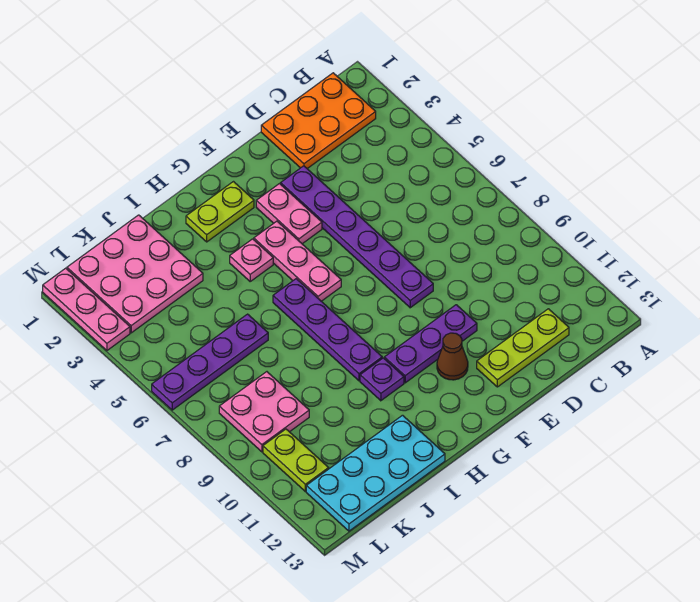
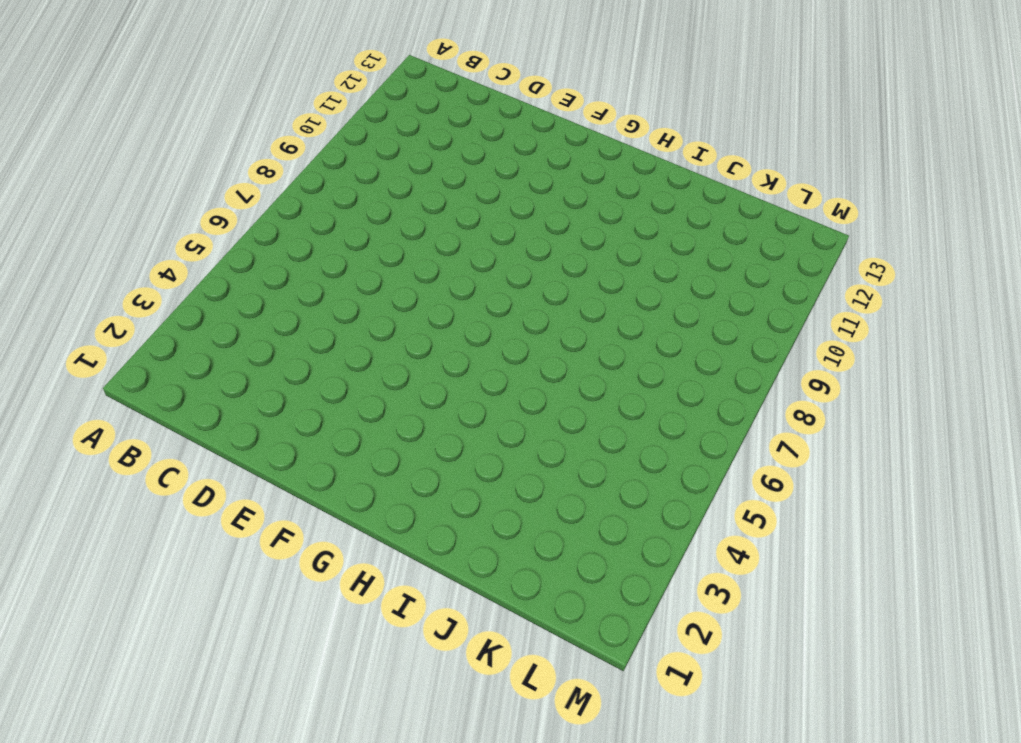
none -> orange plate B1:D2 level 1
none -> lime plate C12:E12 level 1
none -> purple plate E3:E8 level 1

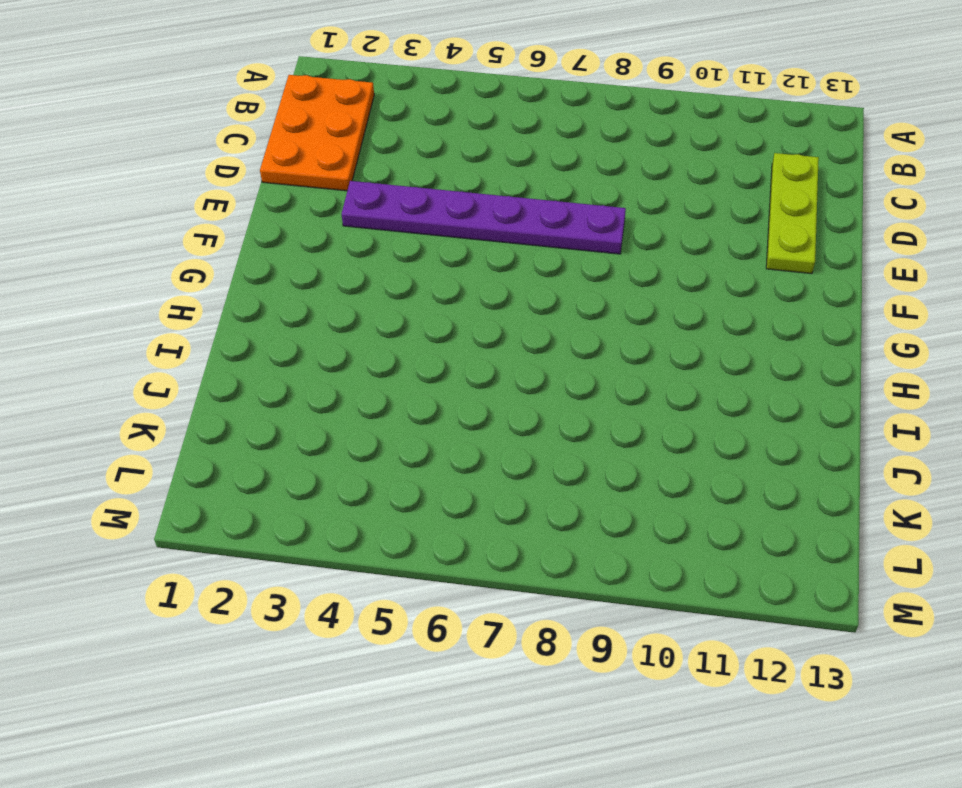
none -> purple plate E10:G10 level 1
none -> pink plate F3:F4 level 1
none -> brown cone F11 level 1

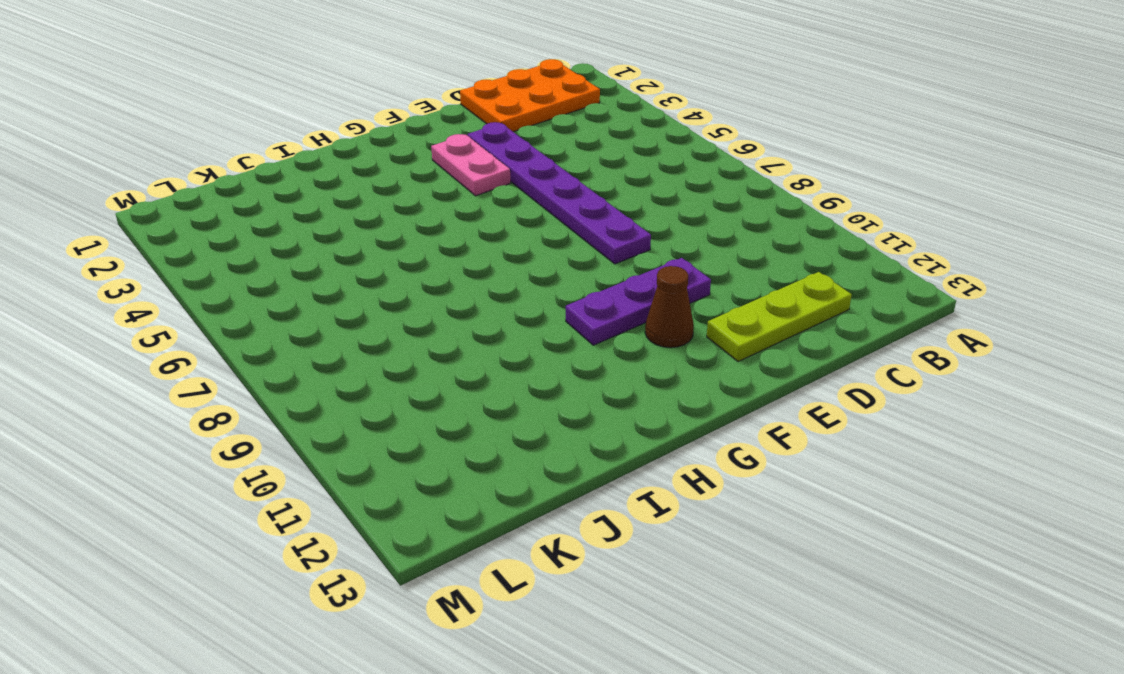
none -> lime plate G2:H2 level 1
none -> pink plate G4:G6 level 1
none -> pink plate H4 level 1

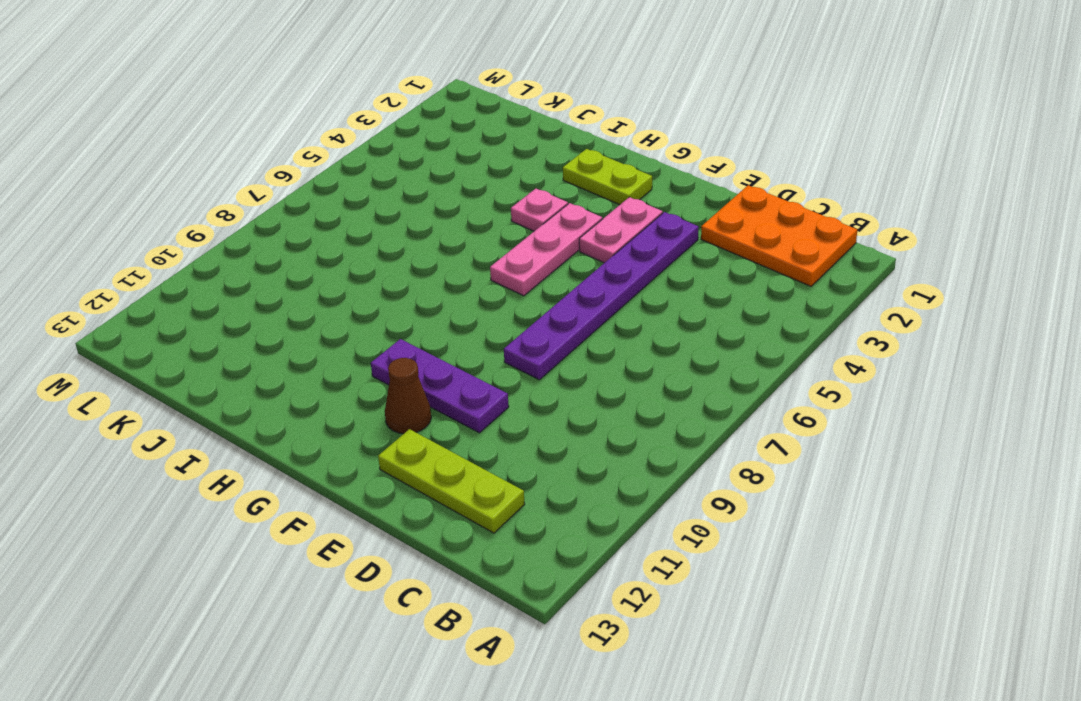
none -> purple plate H6:H9 level 1
none -> purple plate H10 level 1
none -> cyan plate I12:L13 level 1

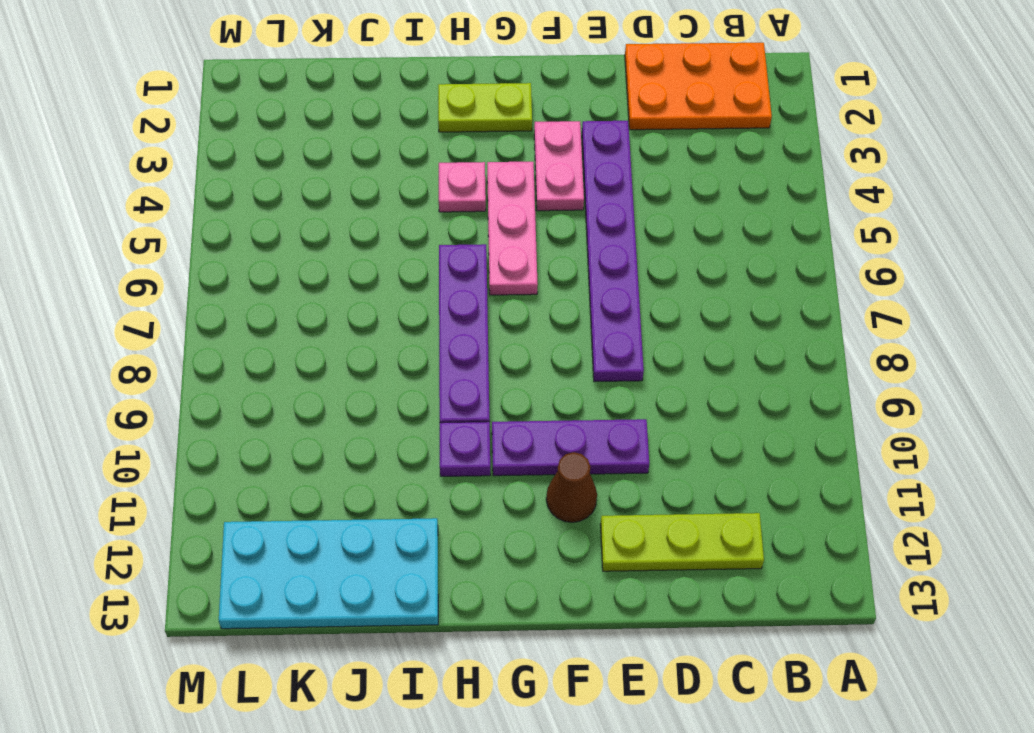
none -> pink plate J1:L3 level 1
none -> purple plate J6:M6 level 1
none -> pink plate K8:L9 level 1

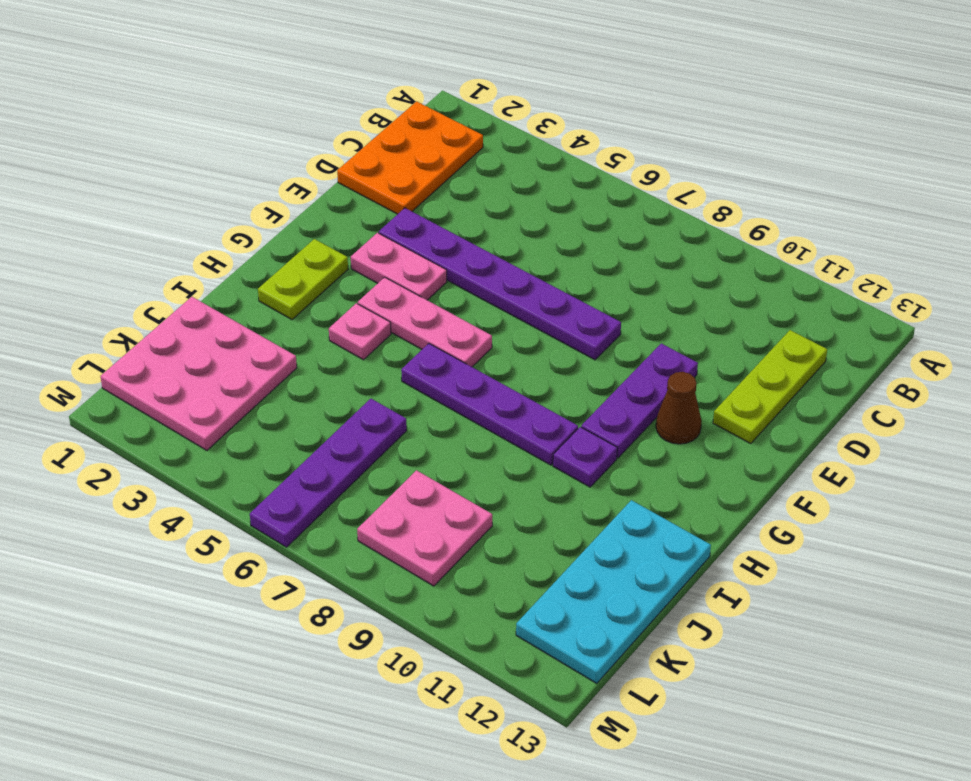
none -> lime plate L10:L11 level 1
none -> pink plate M1:M3 level 1

